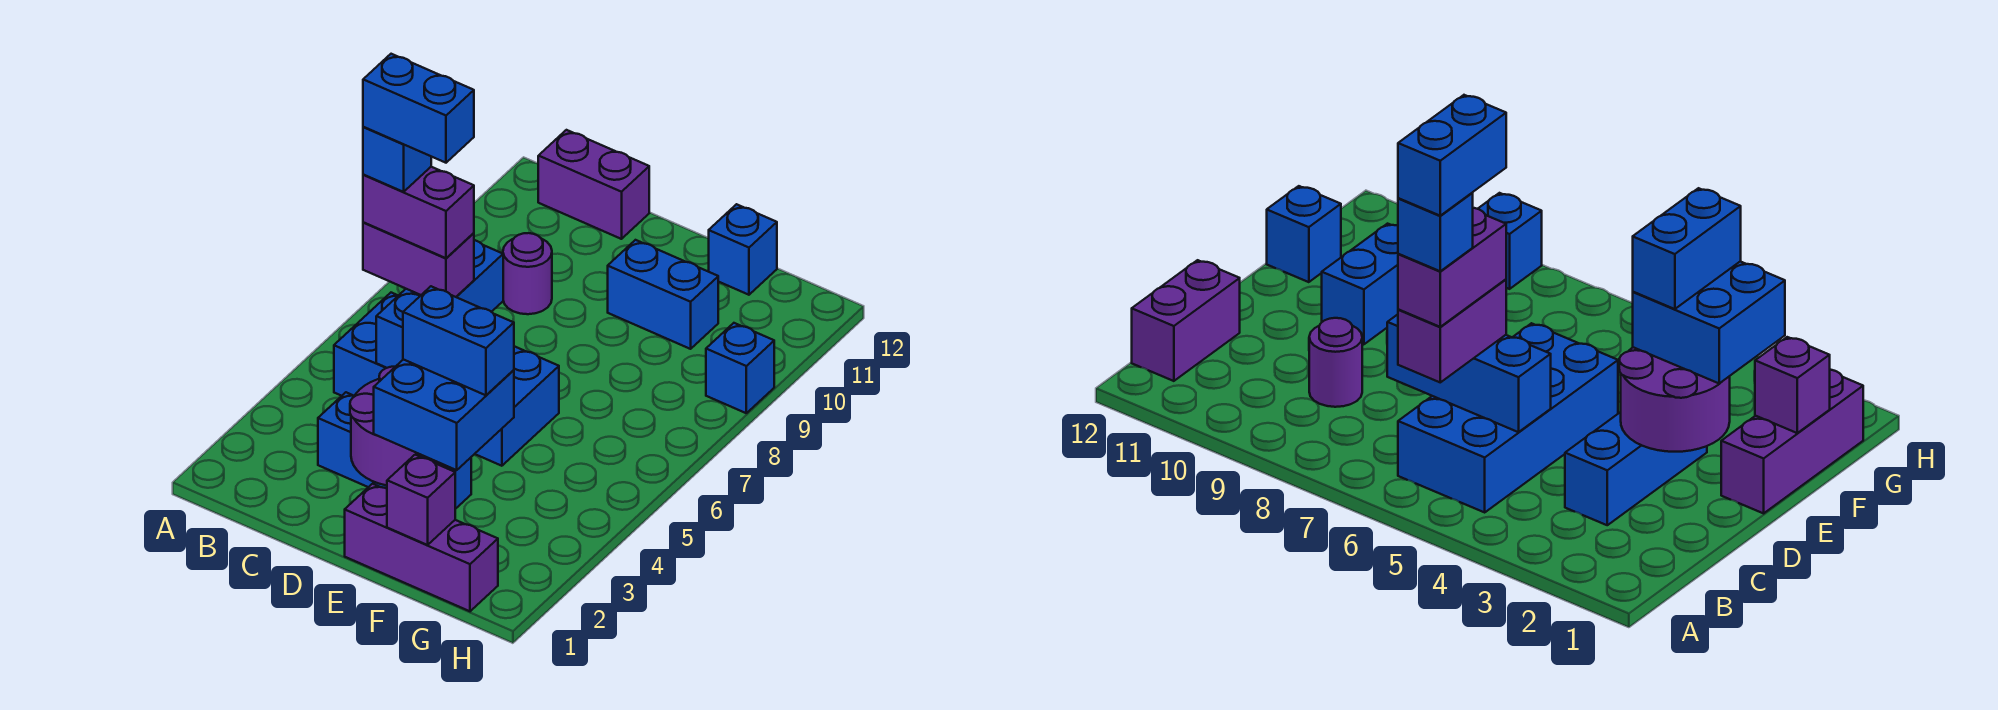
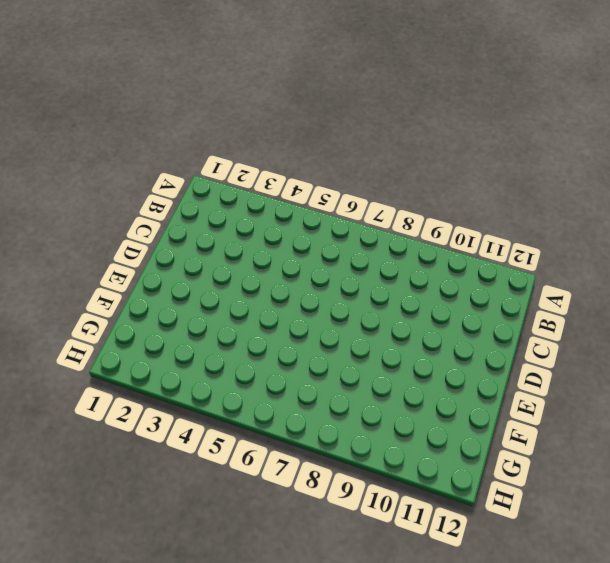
none -> blue brick B5:E6 level 1
none -> purple brick B12:C12 level 1
none -> blue brick C3:E3 level 1

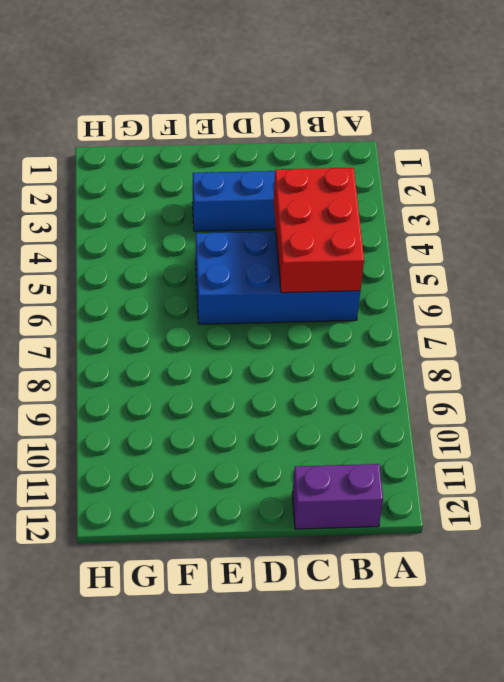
red brick B4:C6 level 2 -> blue brick C5:C7 level 2
none -> purple round brick C9 level 1
none -> purple brick E1:G1 level 1
none -> blue brick E10:F10 level 1

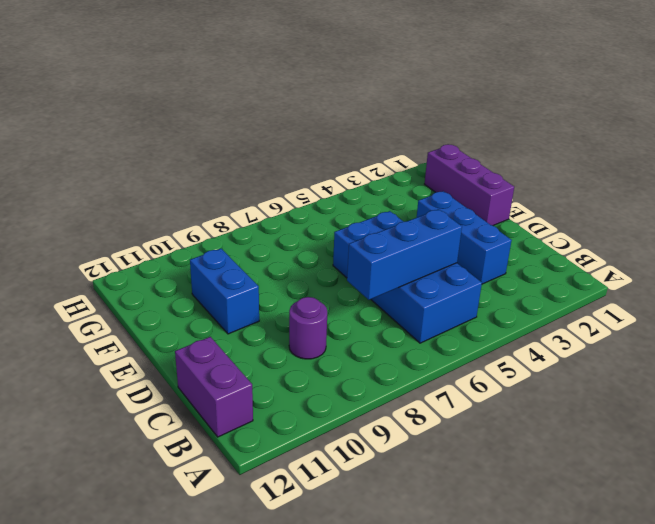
none -> blue brick F12 level 1
none -> blue brick H9 level 1
none -> purple round brick D2:E3 level 2

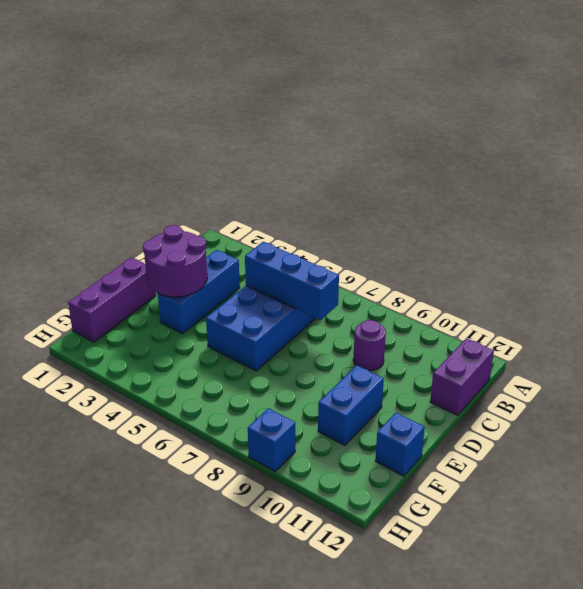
none -> purple brick F1 level 2
none -> purple brick B6:C6 level 3
none -> blue brick E2:F3 level 3

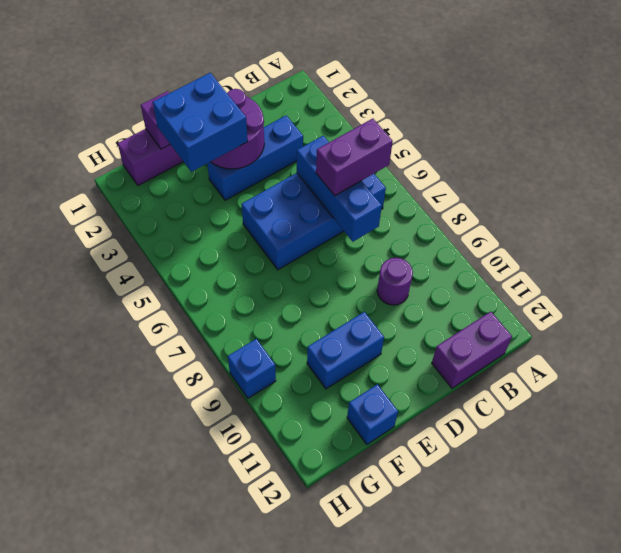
none -> purple brick B6:C6 level 4
none -> blue brick E3:F3 level 4
none -> blue brick B6 level 5

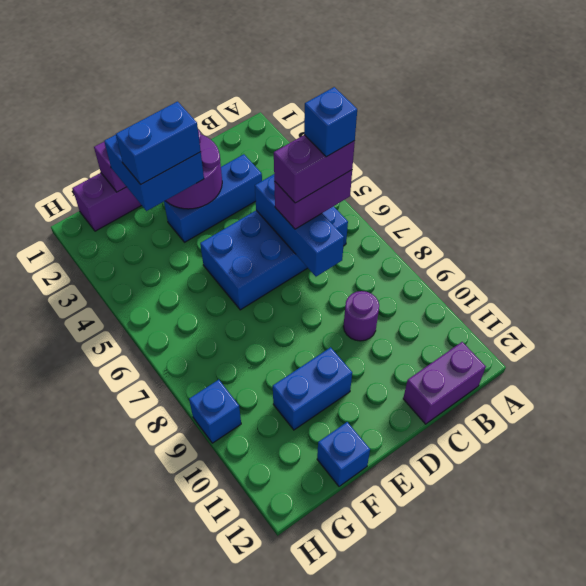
none -> blue brick B6:C6 level 6

